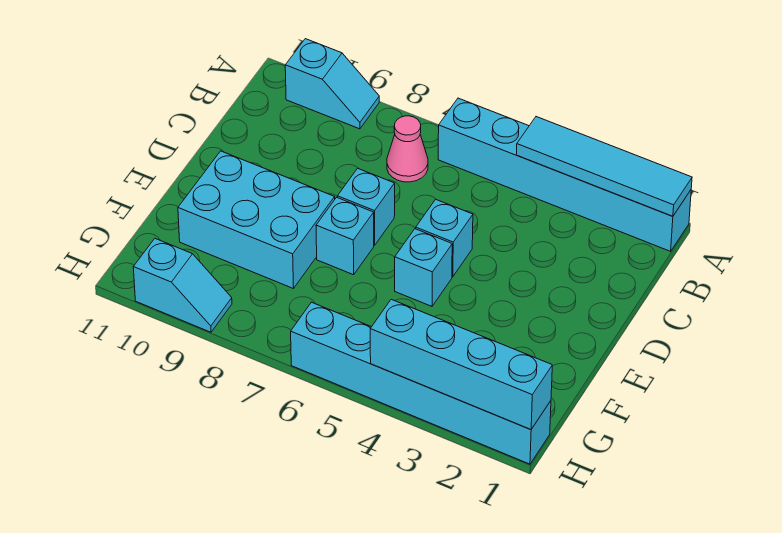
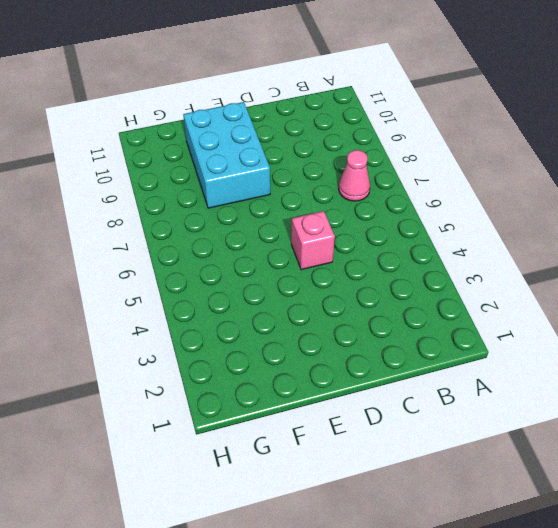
pink brick D5 level 1 -> cyan brick D5 level 1
none -> cyan brick A1:A6 level 1
none -> cyan slope A9:A10 level 1 top 10
none -> cyan brick D7 level 1

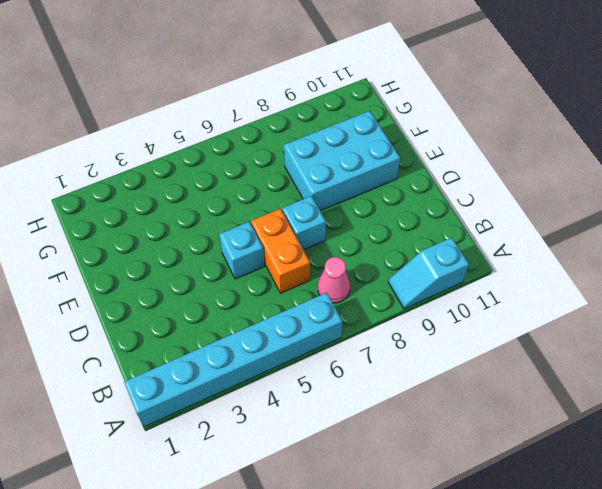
orange brick C6:D6 level 1 -> none
none -> cyan brick E5 level 1
none -> cyan brick E7 level 1
none -> cyan brick H1:H6 level 1

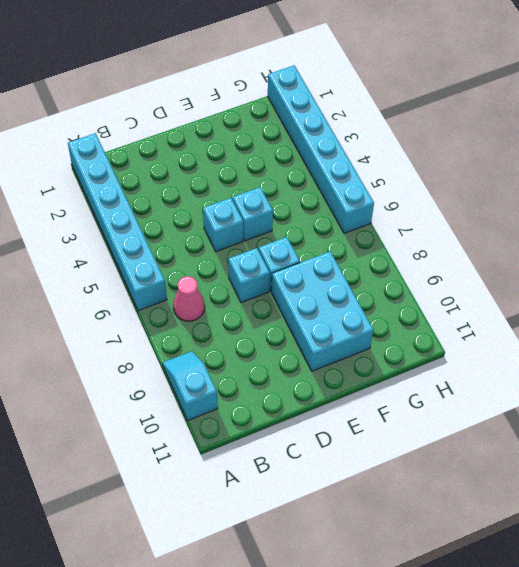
none -> cyan slope H9:H10 level 1 top 10
none -> cyan tile A1:A4 level 2
none -> cyan brick H1:H4 level 2

